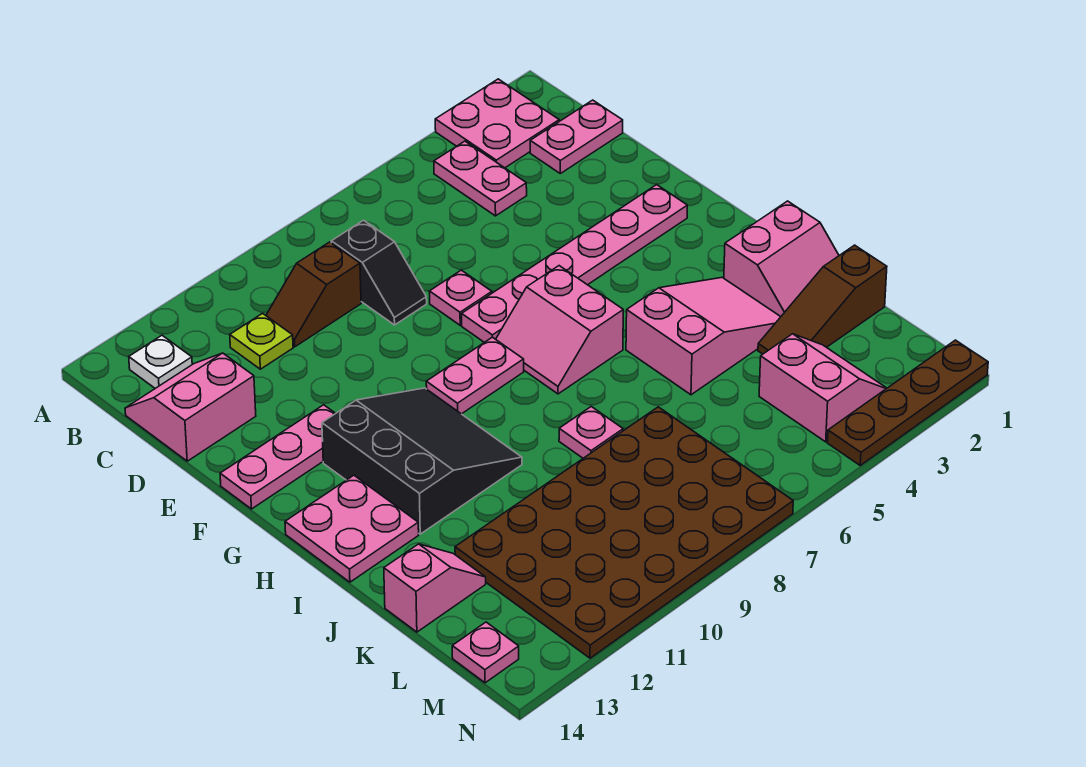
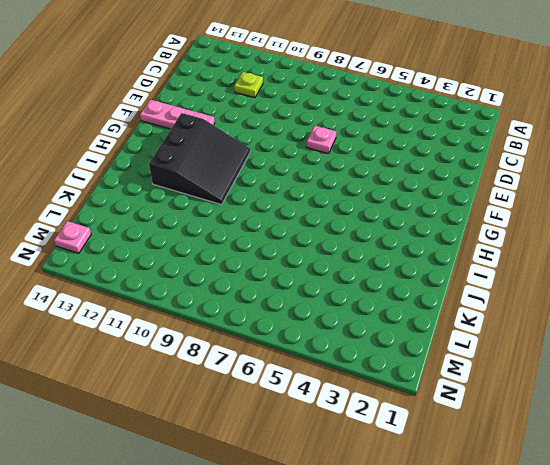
none -> pink plate A2:B3 level 1
none -> pink plate B4:C4 level 1
none -> white plate B13 level 1

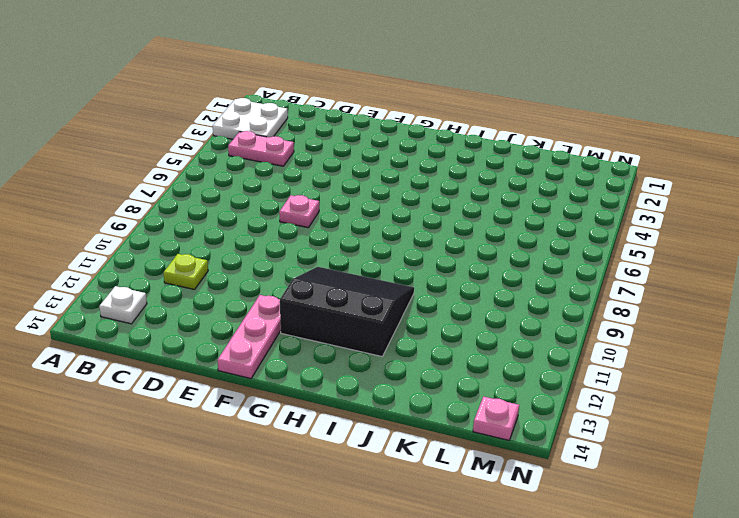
white plate A2:B3 level 1 -> pink plate A2:B3 level 1
none -> pink plate C1:C2 level 1
none -> black slope C8:D8 level 1 top C
none -> brown slope C9:C10 level 1 top 9

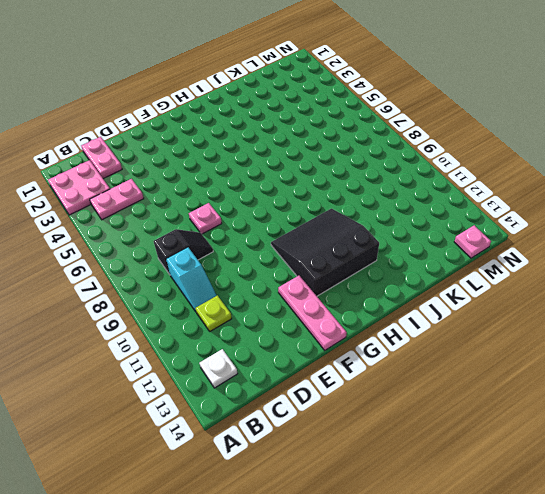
cyan slope C9:C10 level 1 top 9 -> brown slope C9:C10 level 1 top 9
none -> pink slope C13:D14 level 1 top D
none -> pink plate F2:F7 level 1
none -> pink slope G6:H7 level 1 top 6

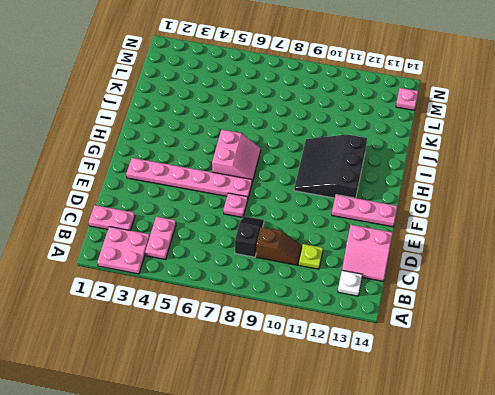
none -> pink plate G8:G9 level 1
none -> pink plate H13:I14 level 1
none -> pink slope I1:J2 level 1 top I

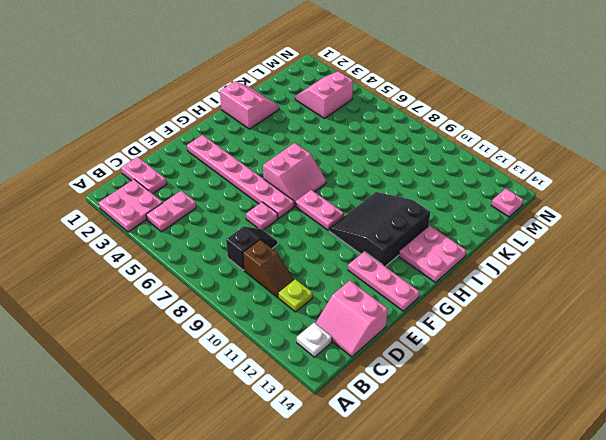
none -> pink slope I3:J5 level 1 top 5
none -> pink plate J8 level 1
none -> brown slope K1:K3 level 1 top 1

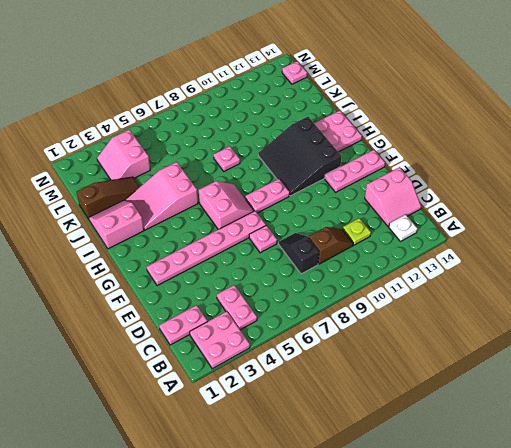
none -> brown plate K7:N12 level 1
none -> pink slope K13:K14 level 1 top 14
none -> brown plate N1:N4 level 1

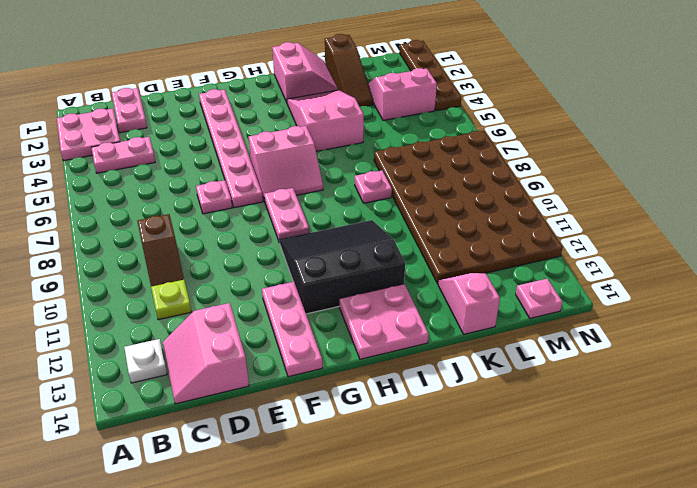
none -> black slope C8:D8 level 1 top C

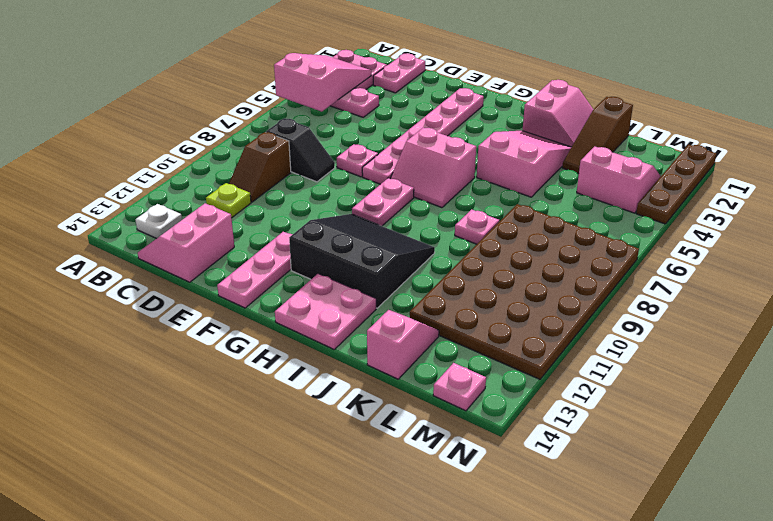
pink slope A3:B5 level 2 top 5 -> none

